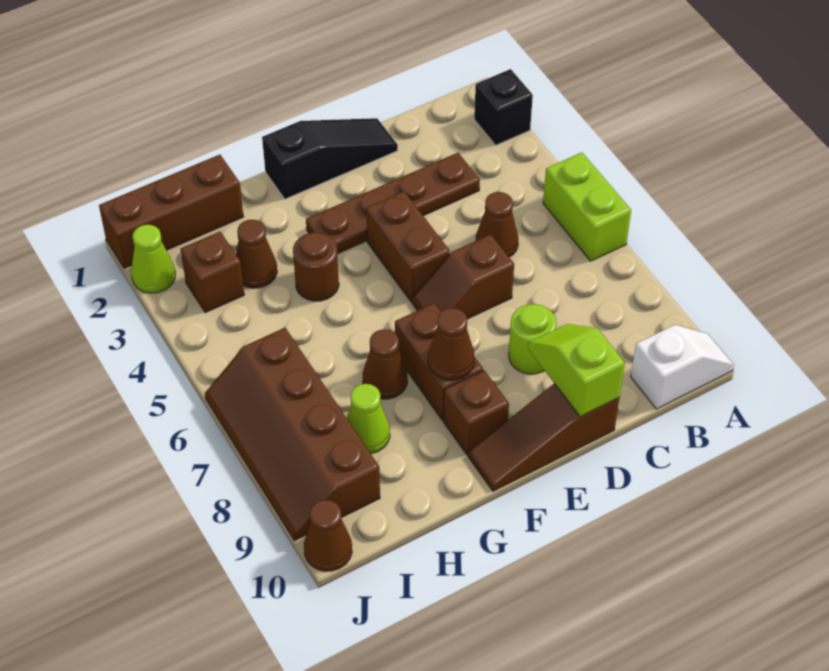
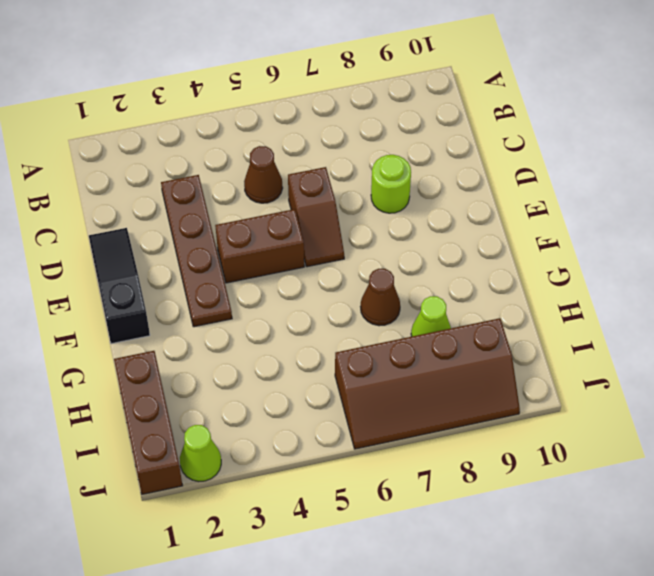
none -> black brick A2 level 1
none -> lime brick A5:A6 level 1
none -> white slope A10:B10 level 1 top B

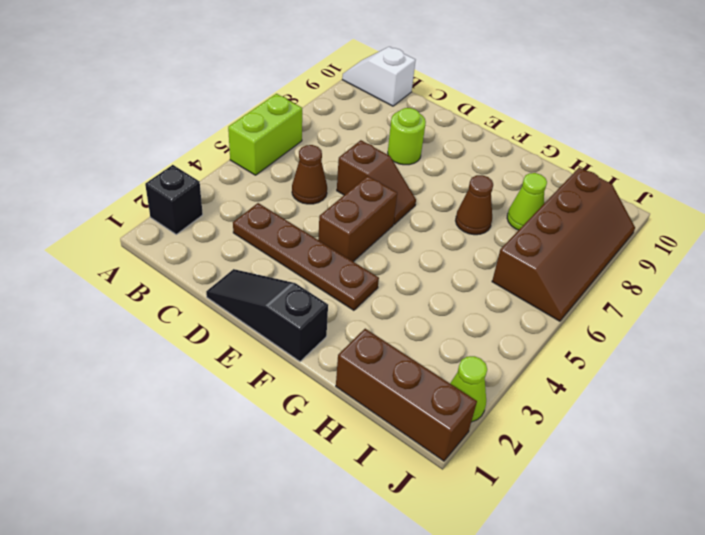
none -> brown slope D10:F10 level 1 top D
none -> brown brick F7:F8 level 1
none -> brown brick F9 level 1

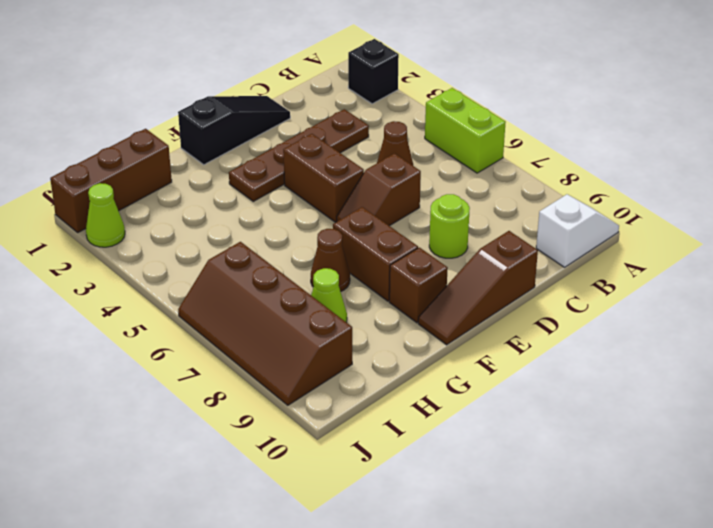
none -> brown round brick G4 level 1
none -> brown cone H3 level 1
none -> brown brick I3 level 1

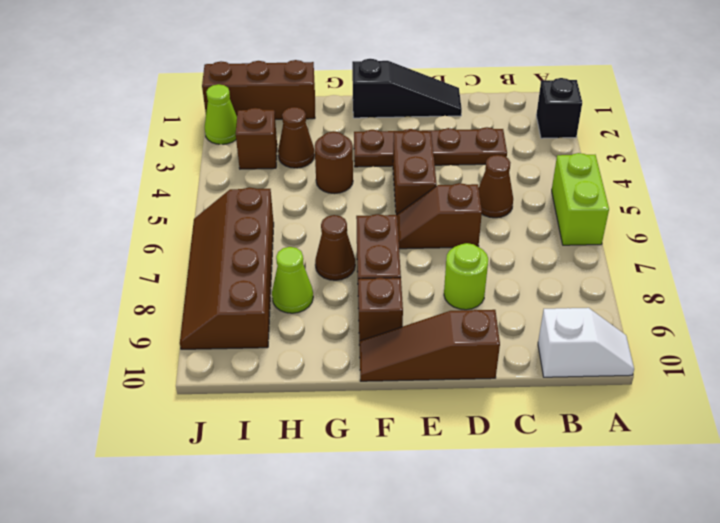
none -> brown cone J10 level 1
none -> lime slope D9:D10 level 2 top 10
none -> brown cone F8 level 2

